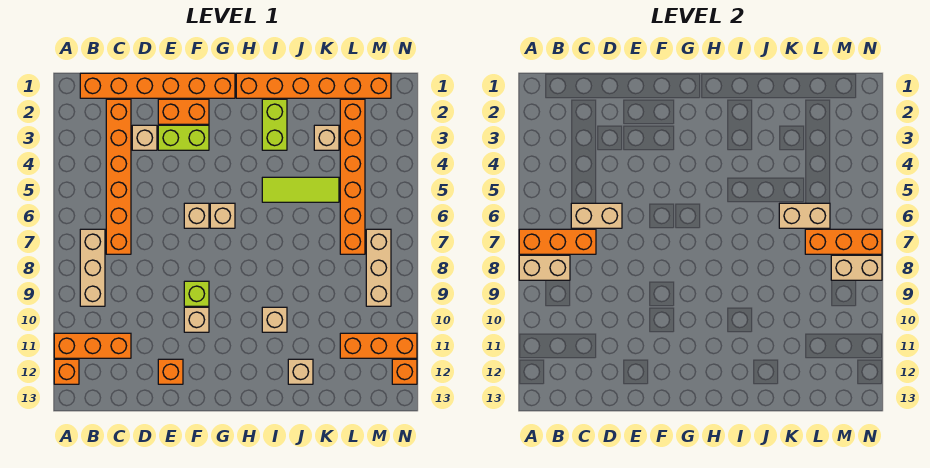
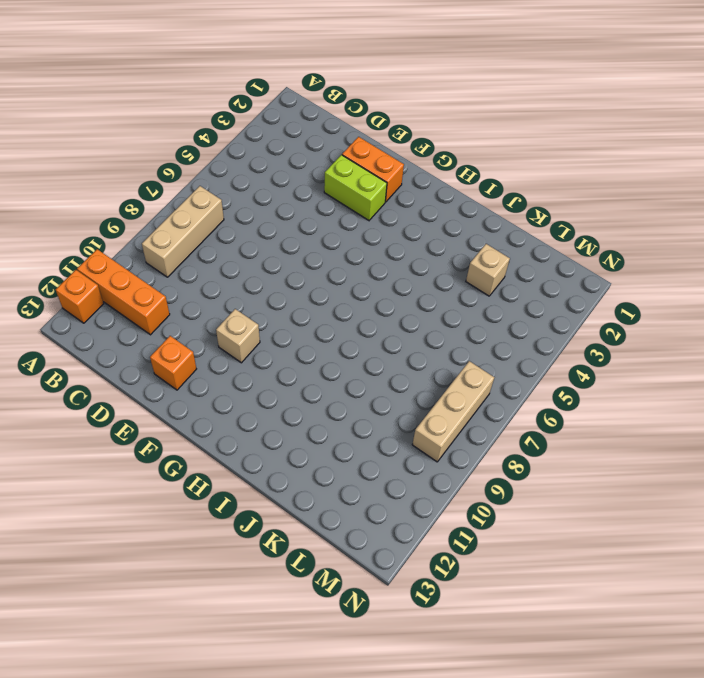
none -> orange brick B1:G1 level 1
none -> orange brick C2:C7 level 1
none -> tan brick D3 level 1

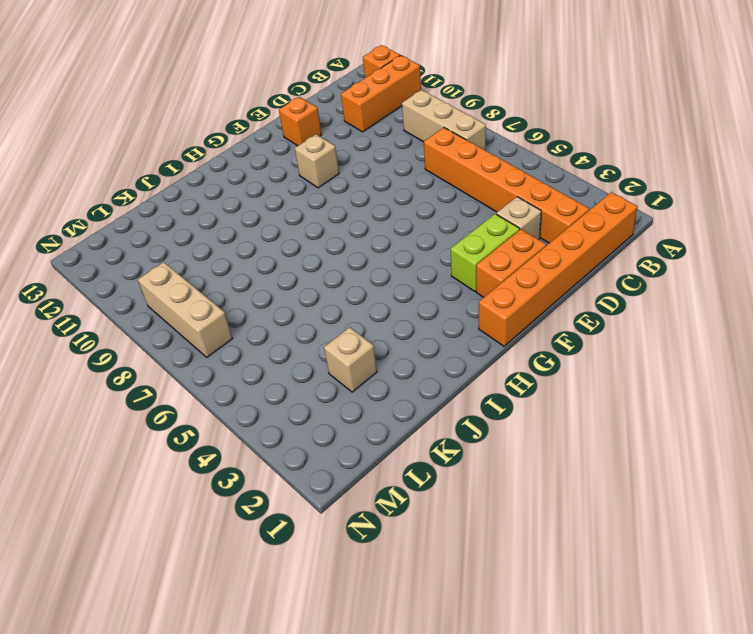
none -> tan brick F6 level 1
none -> lime brick F9 level 1
none -> tan brick G6 level 1

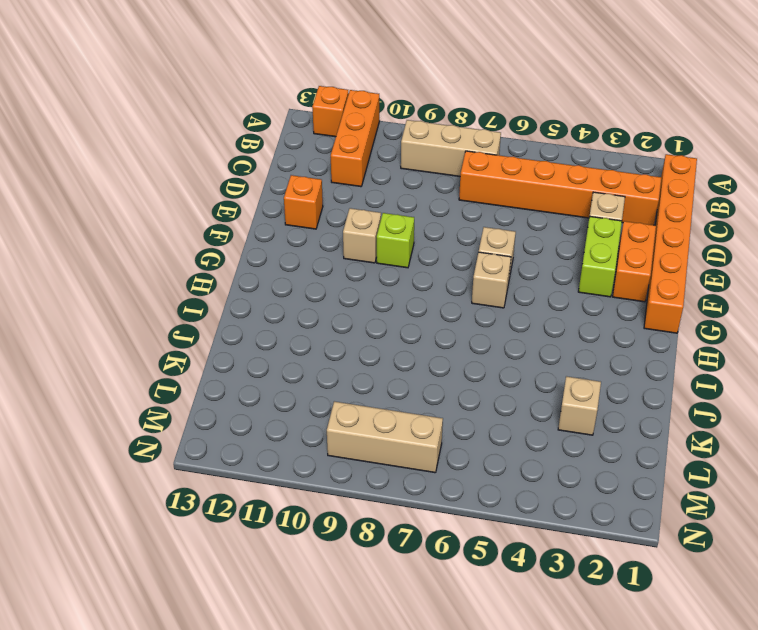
none -> orange brick H1:M1 level 1
none -> lime brick I2:I3 level 1
none -> lime tile I5:K5 level 1

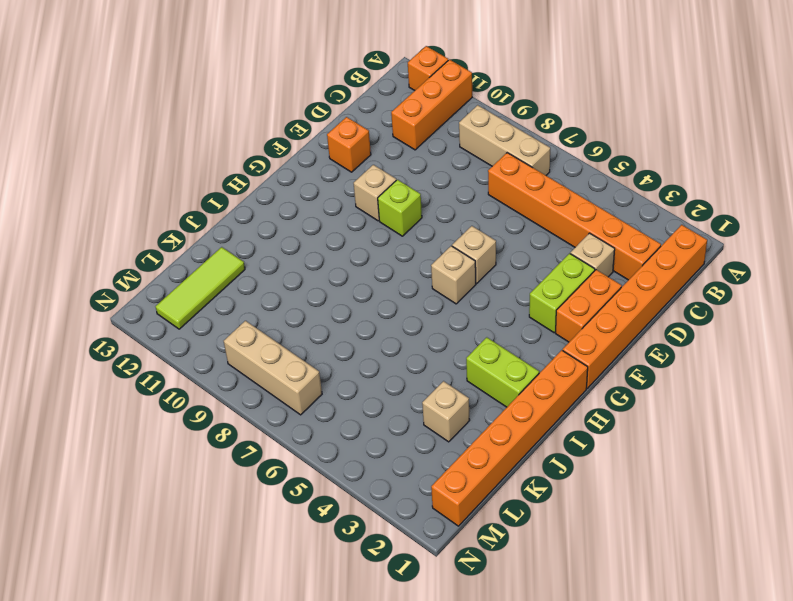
lime tile K12:M12 level 1 -> lime tile I5:K5 level 1
none -> tan brick I10 level 1
none -> tan brick J12 level 1
none -> orange brick L2:L7 level 1

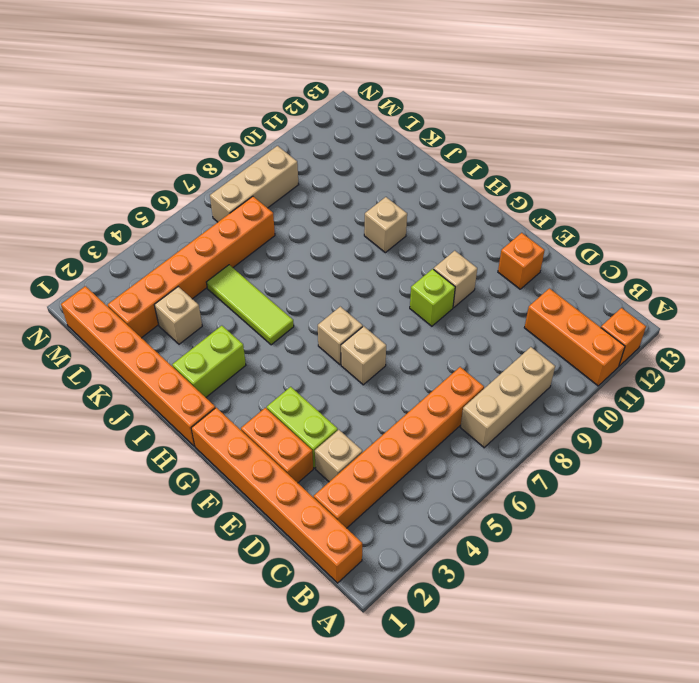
none -> tan brick J12 level 1
none -> orange brick L11:N11 level 1
none -> orange brick N12 level 1

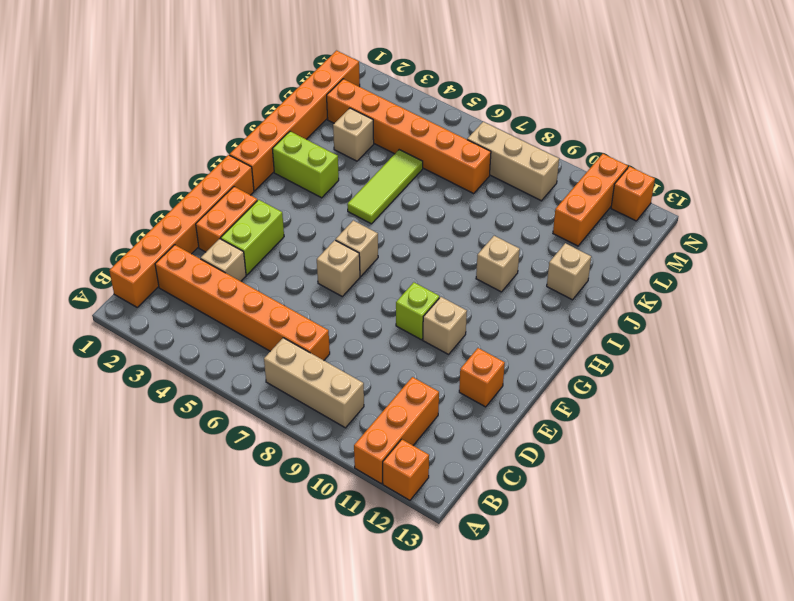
none -> orange brick A7:C7 level 2
none -> tan brick A8:B8 level 2
none -> tan brick C6:D6 level 2

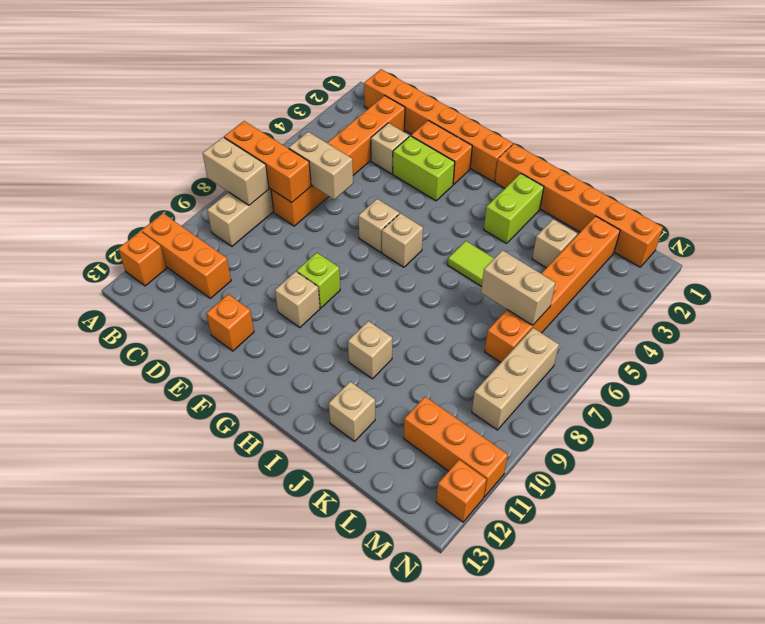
none -> orange brick L7:N7 level 2
none -> tan brick M8:N8 level 2

